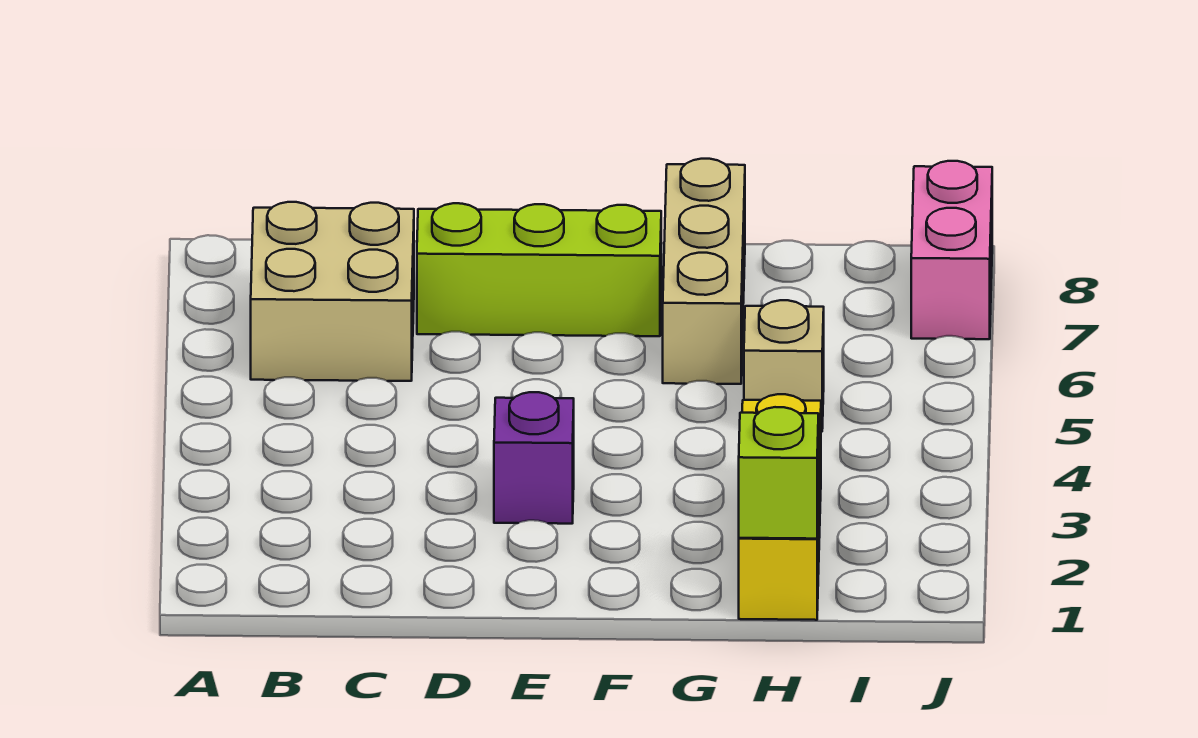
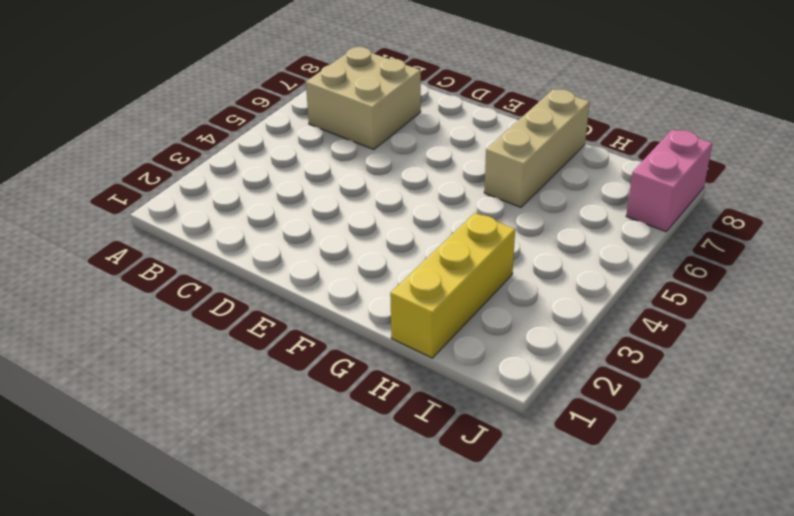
none -> lime brick D7:F7 level 1
none -> purple brick E3 level 1

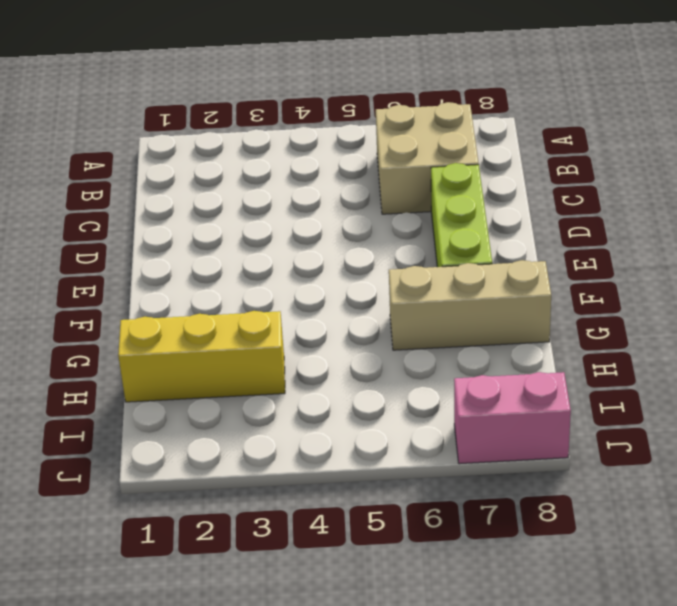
none -> purple brick E3 level 1
none -> tan brick H5 level 1

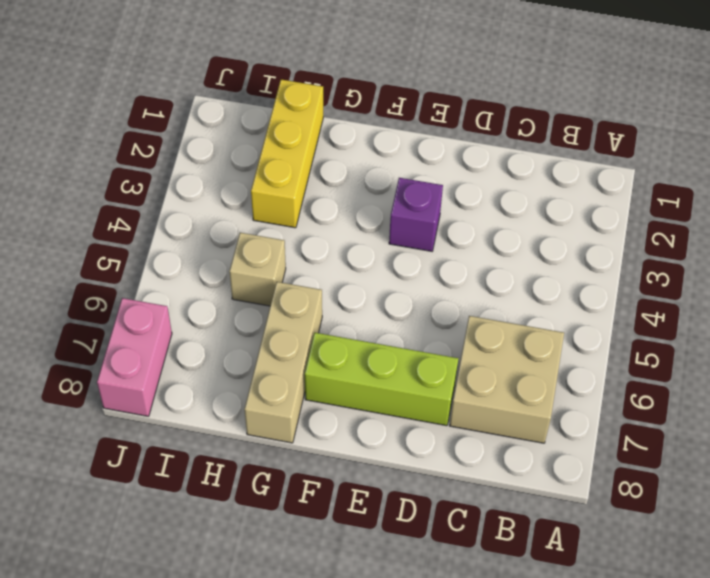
none -> lime brick H1 level 2

